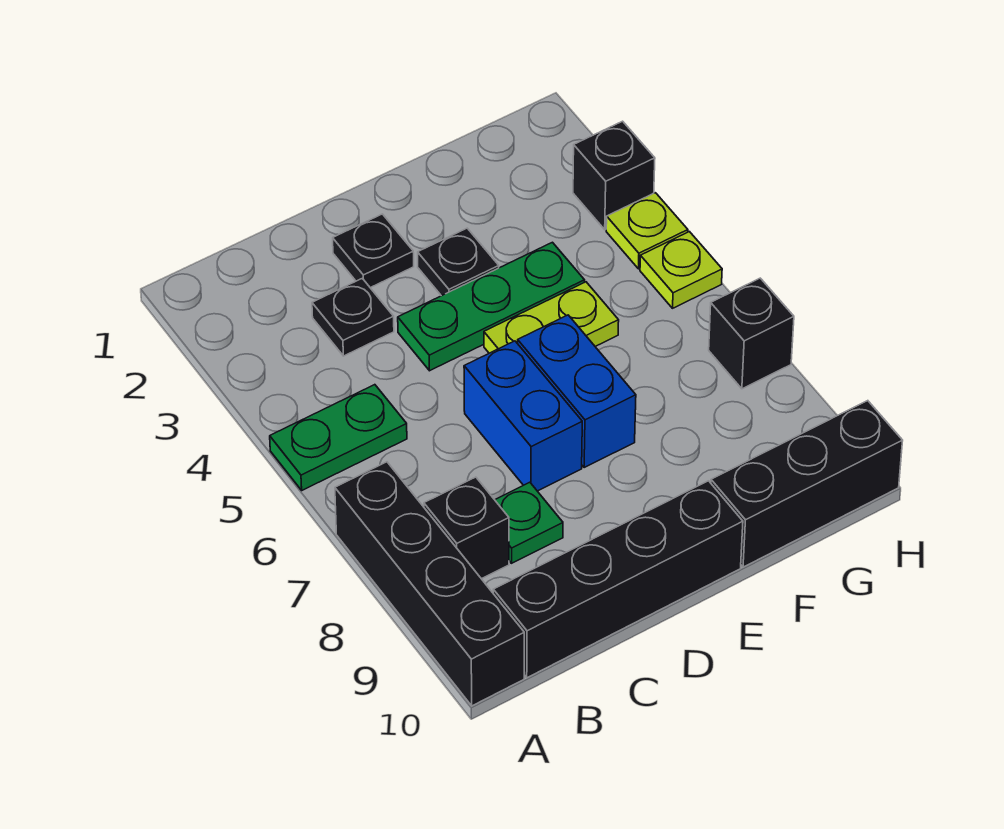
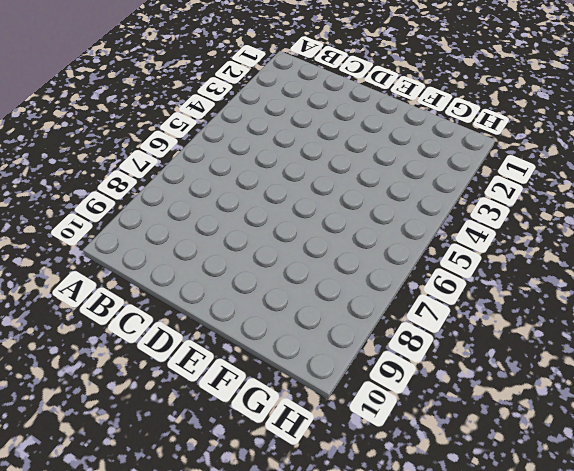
none -> green plate A5:B5 level 1
none -> black brick A7:A10 level 1
none -> black brick B8 level 1

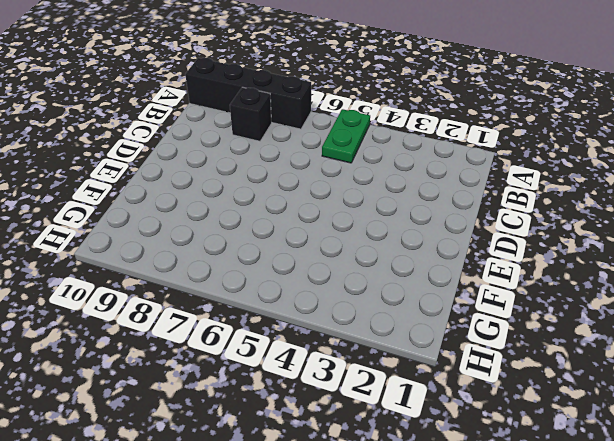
none -> black brick B10:E10 level 1
none -> black plate C3 level 1
none -> green plate C8 level 1

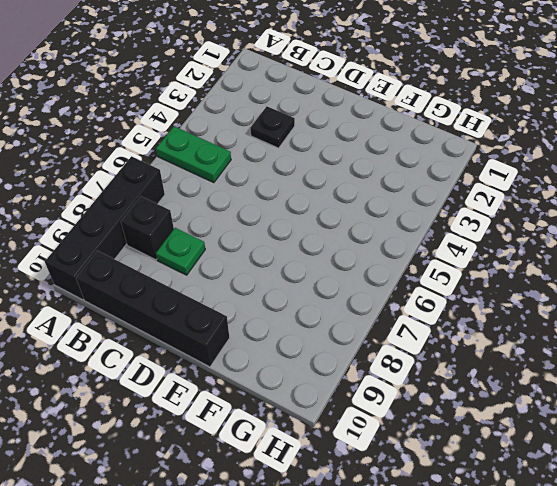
none -> black plate D2 level 1
none -> green plate D4:F4 level 1
none -> blue brick D6:D7 level 1

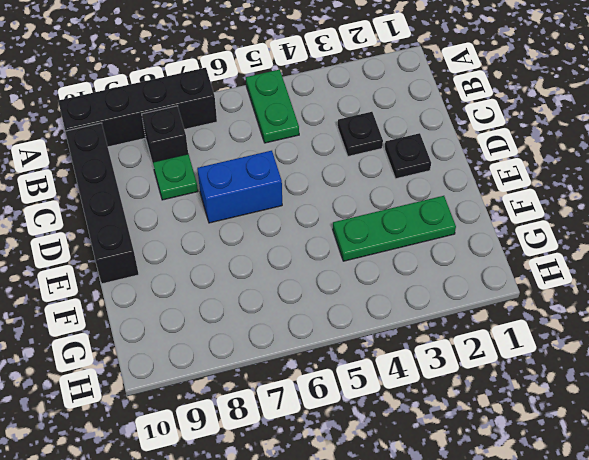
green plate F2:F4 level 1 -> green plate D4:F4 level 1
none -> black plate E3 level 1
none -> lime plate E5:F5 level 1
none -> blue brick E6:E7 level 1

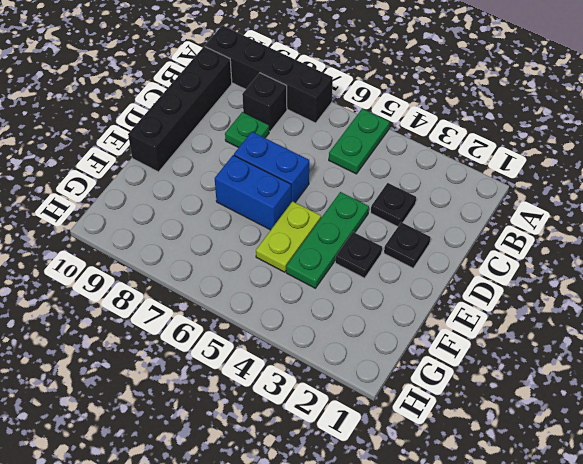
none -> black brick F10:H10 level 1
none -> black brick H3 level 1
none -> lime plate H4 level 1

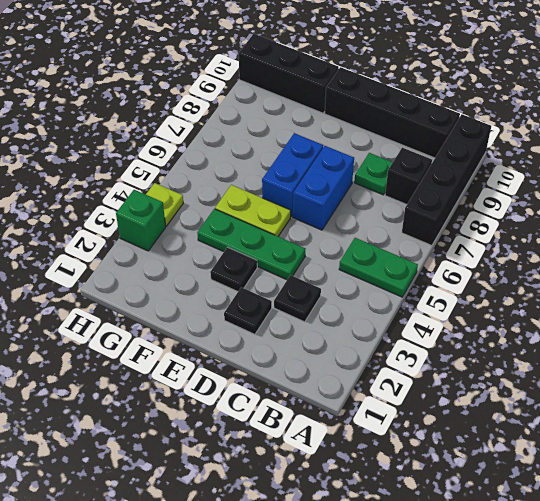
green brick H3 level 1 -> black brick H3 level 1
none -> lime plate H5 level 1
none -> black brick H7 level 1

